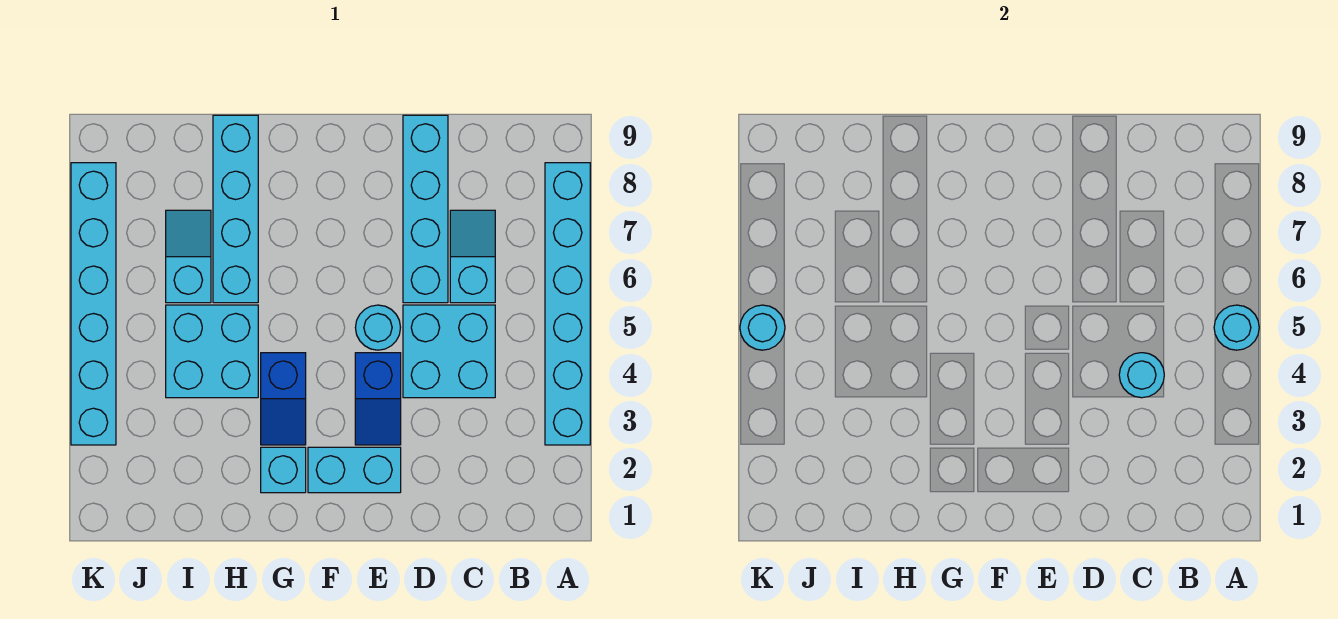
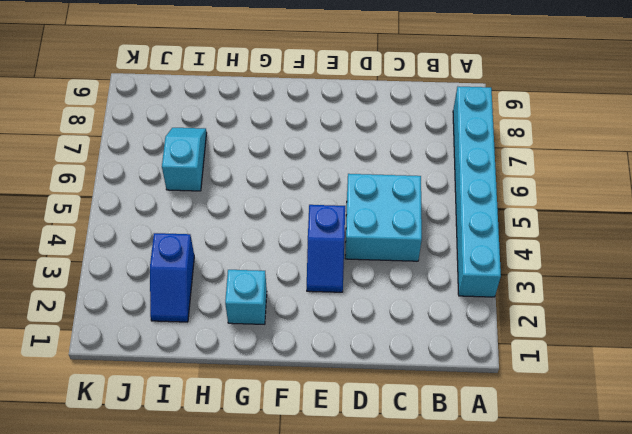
blue slope I2:I3 level 1 top 3 -> blue slope G3:G4 level 1 top 4
none -> cyan slope C6:C7 level 1 top 6
none -> cyan brick D6:D9 level 1
none -> cyan brick E2:F2 level 1

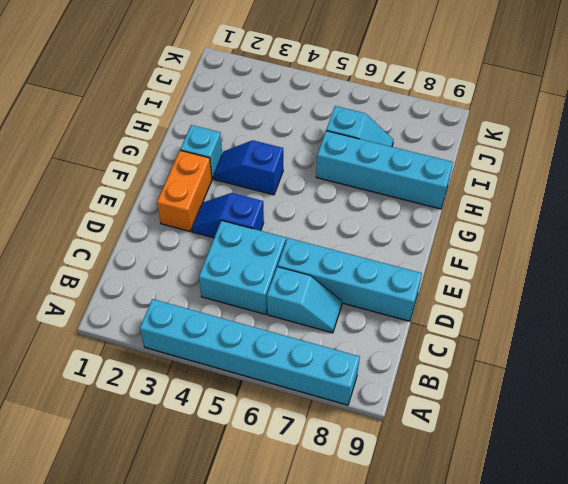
orange brick E2:F2 level 1 -> cyan brick E2:F2 level 1
none -> cyan round brick E5 level 1
none -> cyan brick H4:I5 level 1
none -> cyan brick K3:K8 level 1

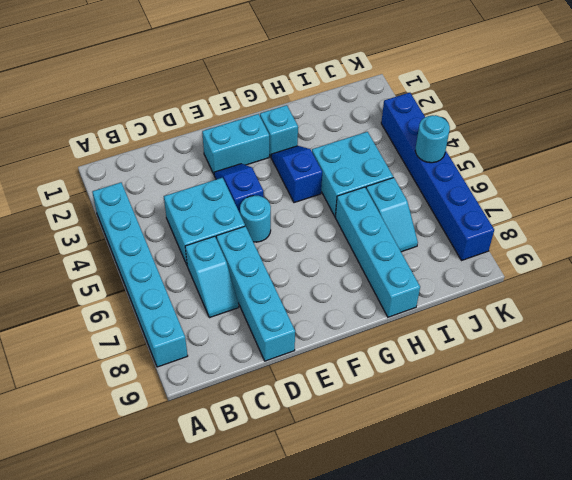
blue brick K3:K8 level 1 -> cyan brick K3:K8 level 1
none -> cyan round brick A5 level 2
none -> cyan round brick C4 level 2

